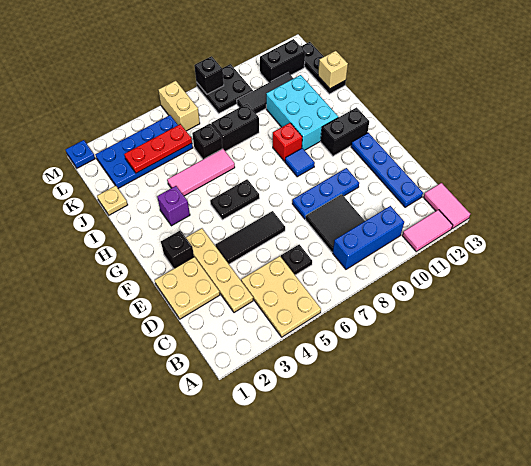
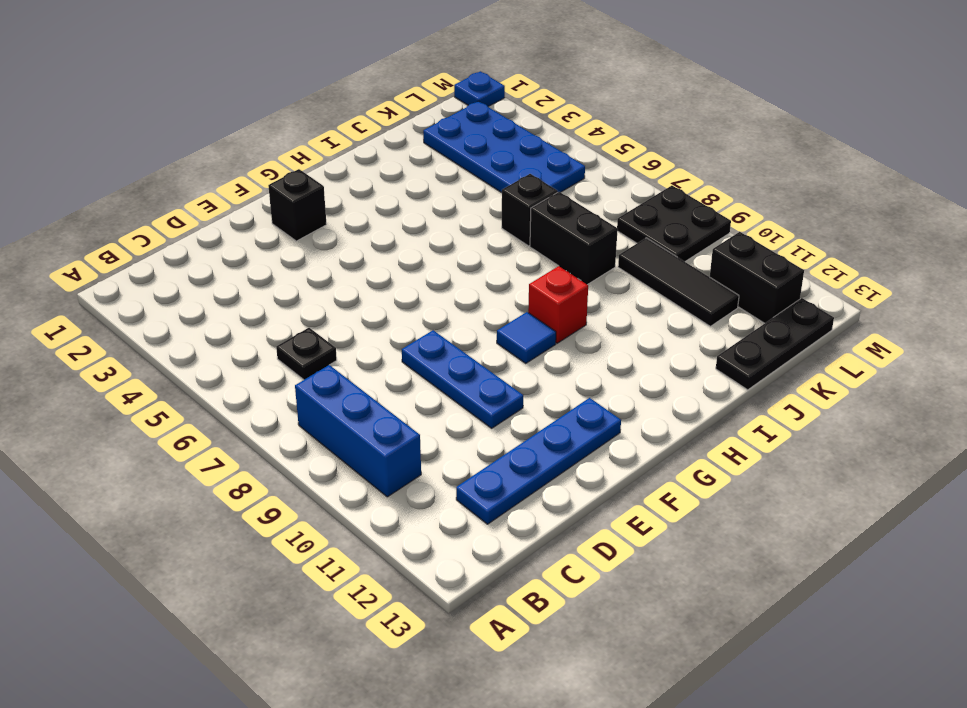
none -> tan plate A4:C5 level 1
none -> pink tile A11:A12 level 1
none -> pink tile A13:B13 level 1
none -> tan plate C3:F3 level 1

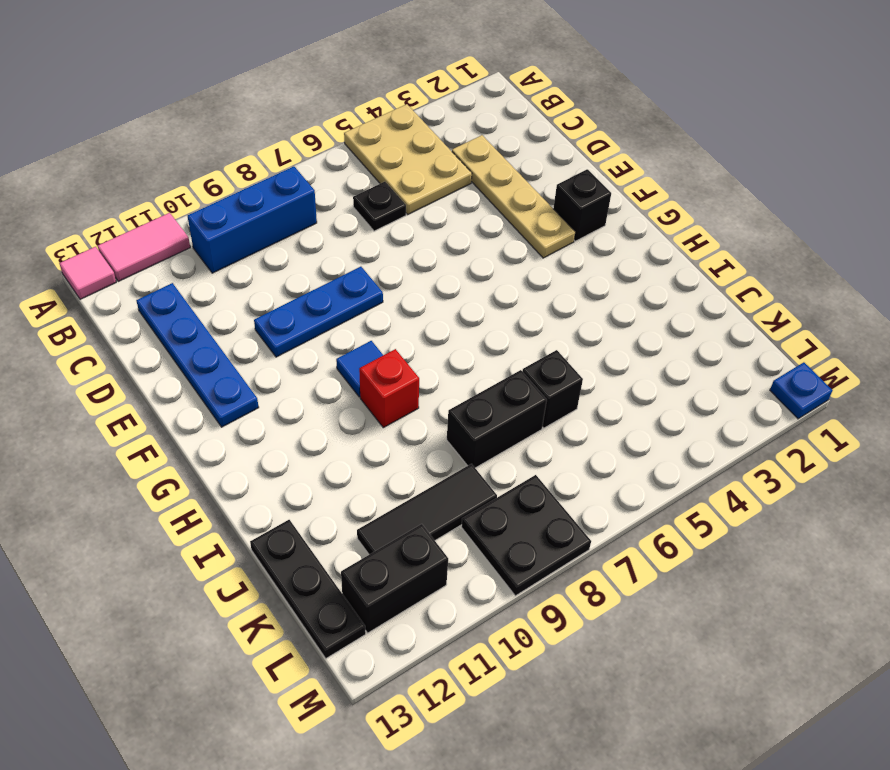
pink tile A13 level 1 -> pink tile A13:B13 level 1
none -> black tile C8:D9 level 1
none -> tan plate D1:E2 level 1
none -> black tile E4:E6 level 1
none -> black plate G5:G6 level 1

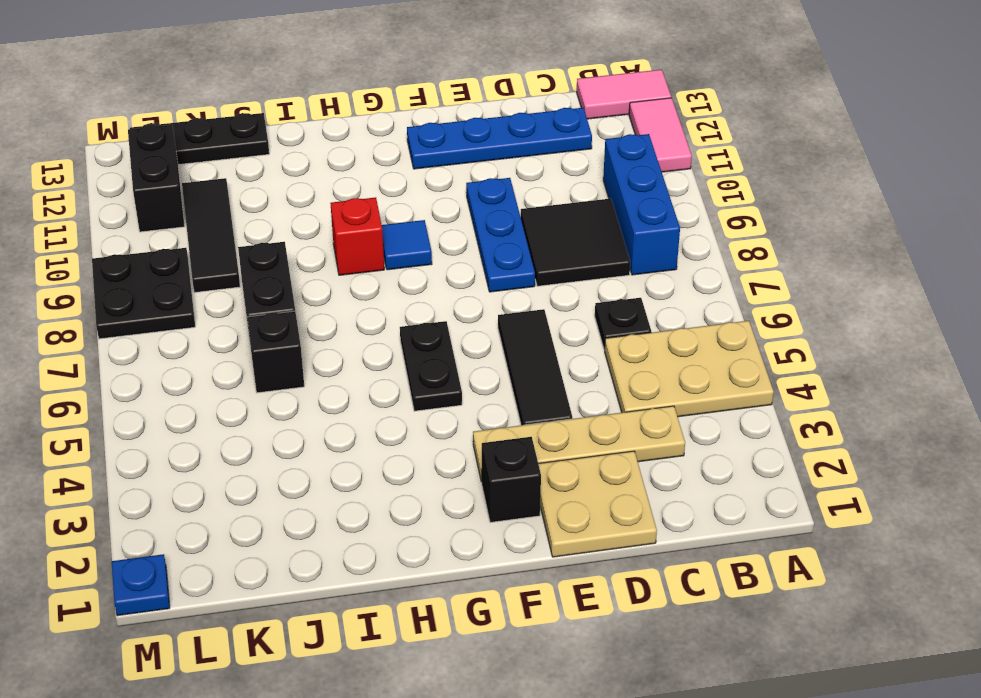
none -> black brick G11:G12 level 1
none -> purple brick H3 level 1
none -> cyan brick H10:J11 level 1
none -> pink tile I4:I6 level 1

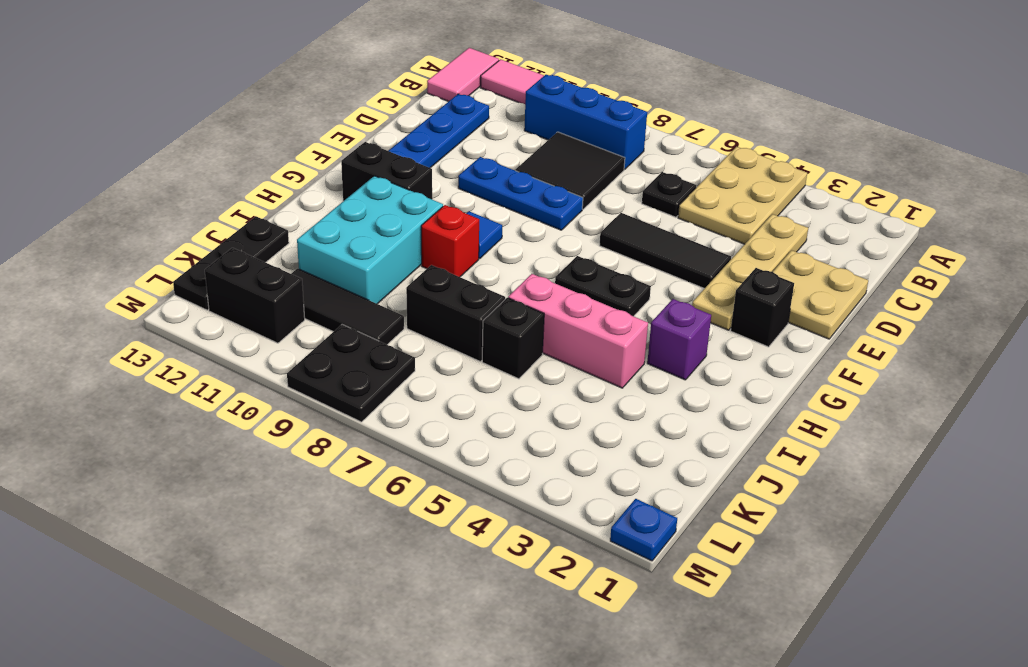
pink brick I4:I6 level 1 -> pink tile I4:I6 level 1
none -> tan plate J1 level 1
none -> blue plate K2:L5 level 1
none -> tan brick L6:M6 level 1
none -> tan brick J13 level 2

